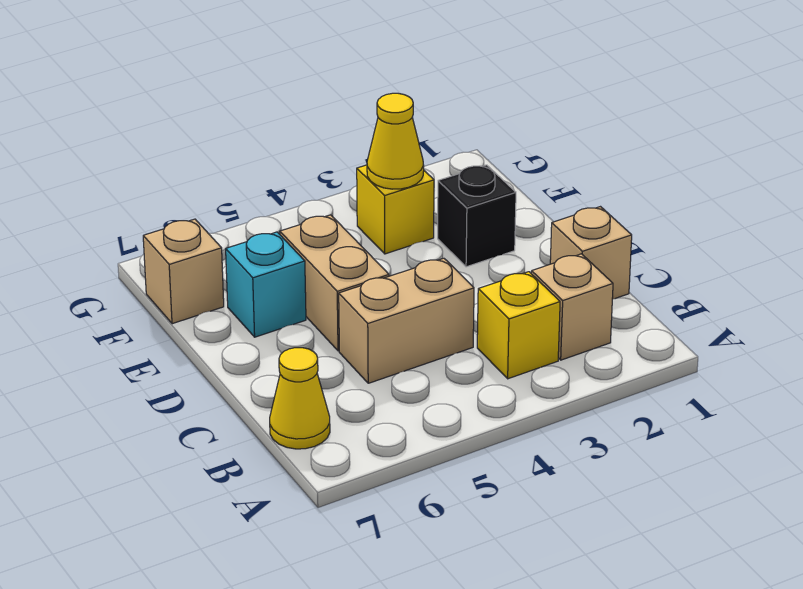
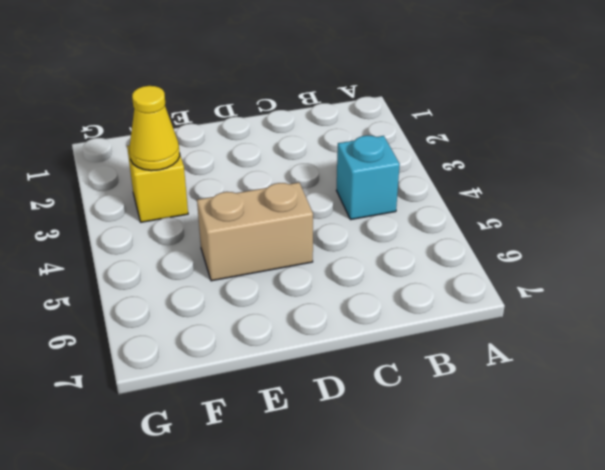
cyan brick B4 level 1 -> cyan brick E6 level 1
none -> tan brick B2 level 1
none -> yellow brick B3 level 1

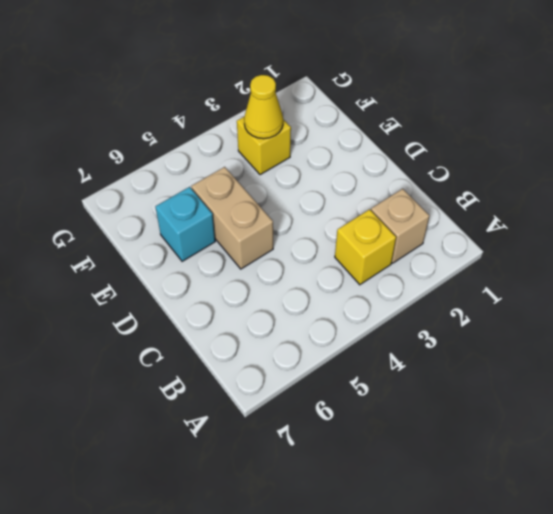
none -> yellow cone B7 level 1
none -> tan brick C1 level 1

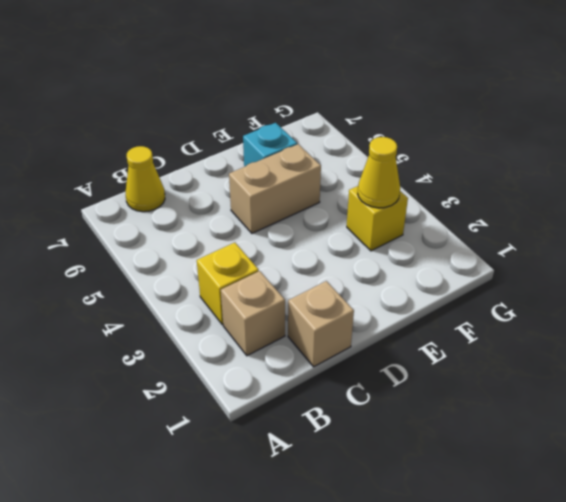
none -> tan brick C4:C5 level 1
none -> black brick E2 level 1

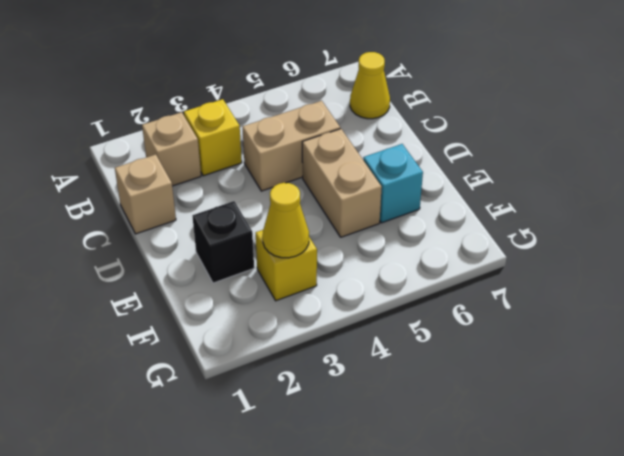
none -> tan brick F7 level 1

